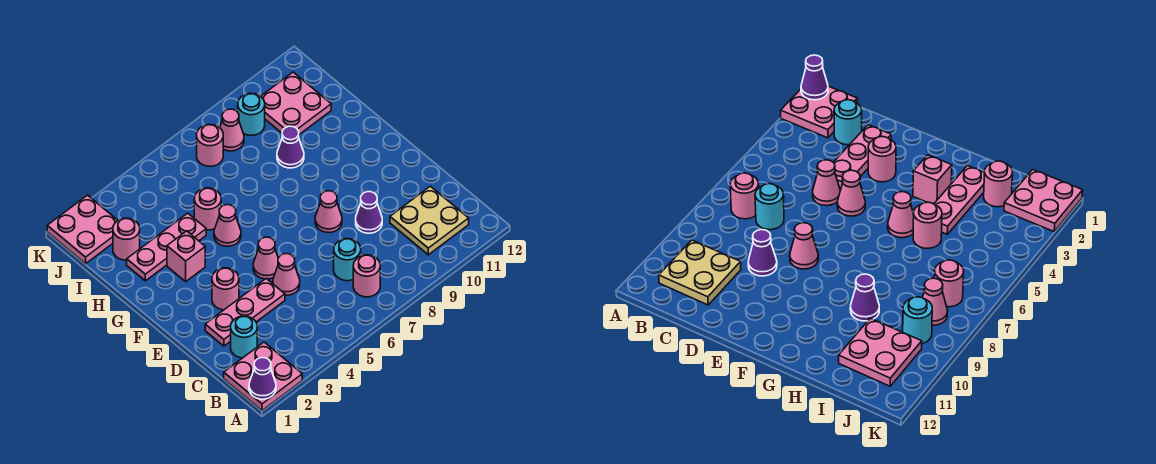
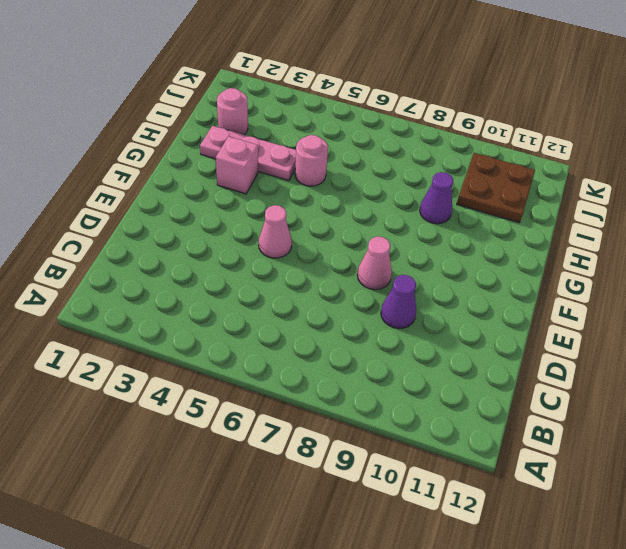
brown plate I10:J11 level 1 -> pink plate I10:J11 level 1
none -> pink plate A1:B2 level 1
none -> pink round brick B7 level 1
none -> tan plate B10:C11 level 1

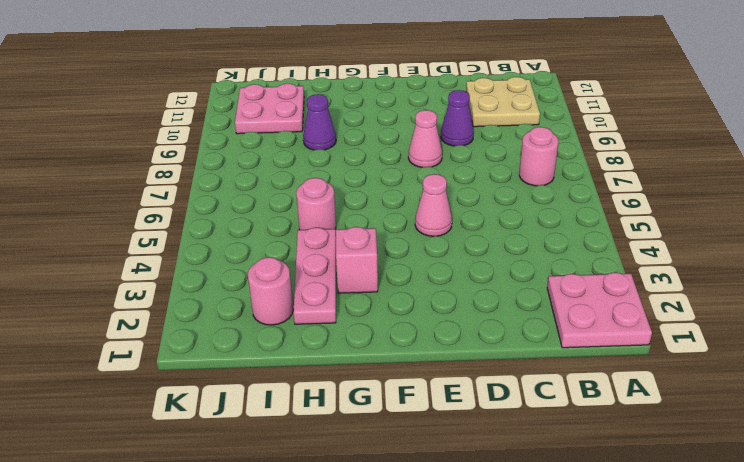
none -> cyan round brick C2 level 1
none -> cyan round brick C7 level 1
none -> pink plate D2:D4 level 1

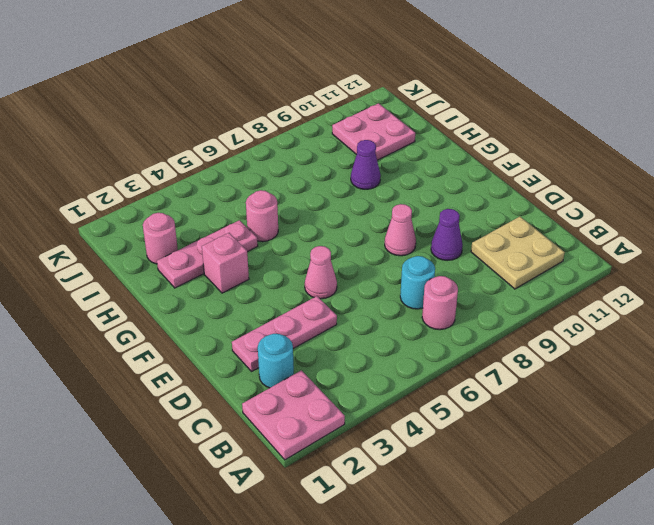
none -> pink cone D5 level 1
none -> pink round brick E3 level 1
none -> pink cone G5 level 1

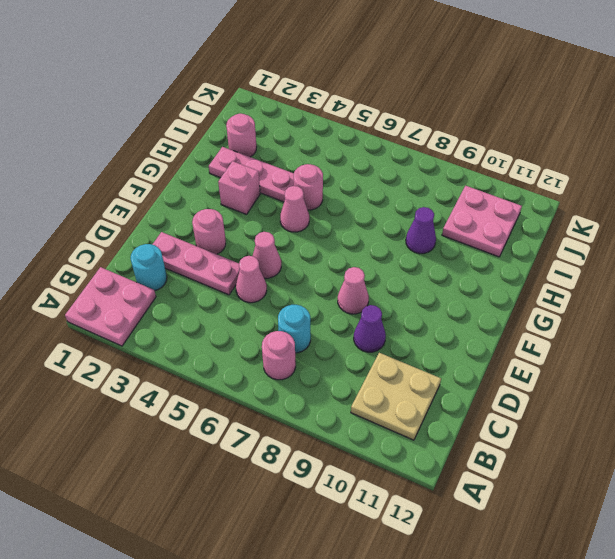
none -> pink plate J1:K2 level 1
none -> pink round brick J7 level 1
none -> pink cone J8 level 1

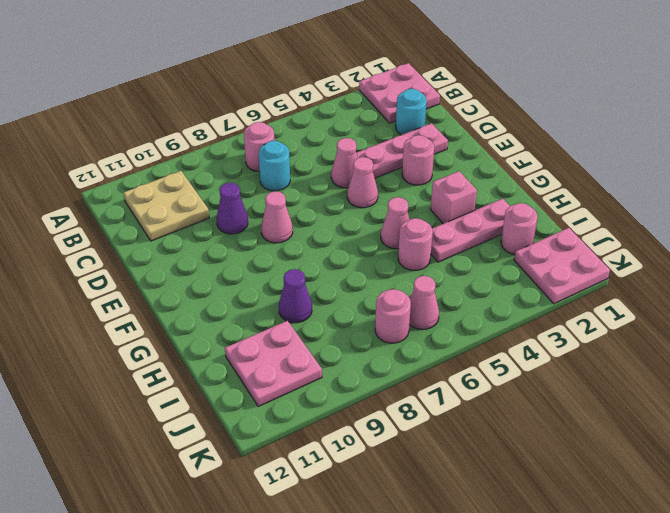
pink cone J6 level 1 -> pink cone J8 level 1
none -> cyan round brick J9 level 1
none -> purple cone A1 level 2

